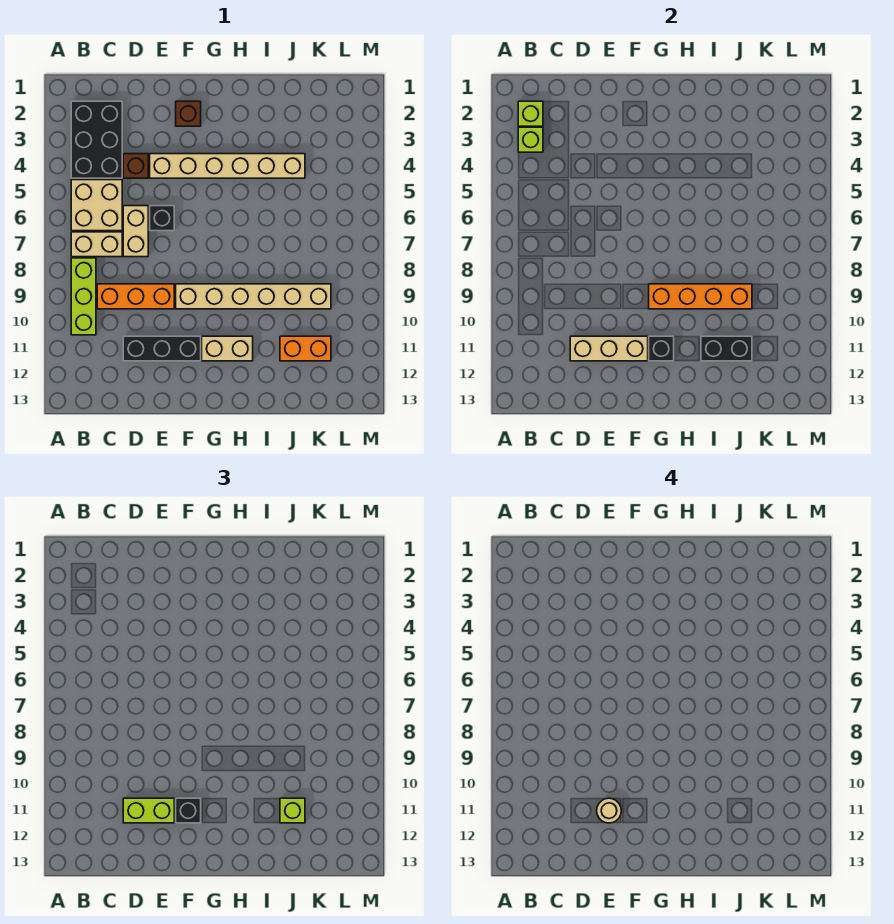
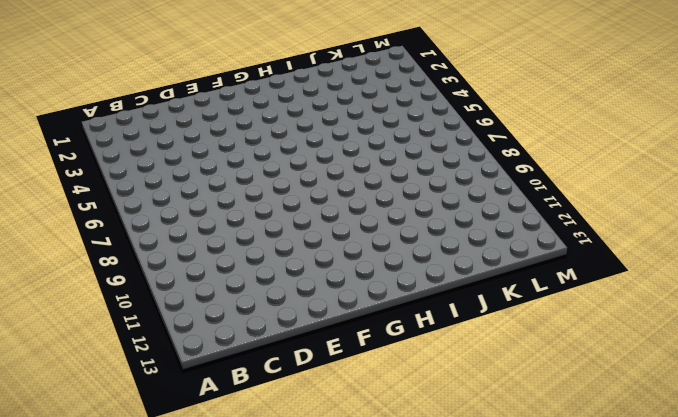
none -> black brick B2:C4 level 1
none -> tan brick B5:C6 level 1
none -> tan brick B7:C7 level 1

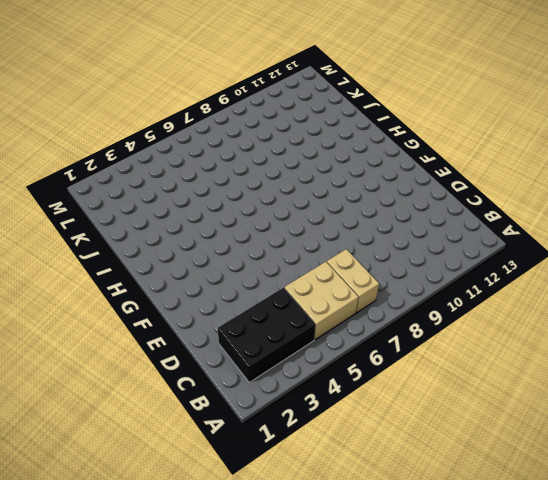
none -> lime brick B8:B10 level 1
none -> orange brick C9:E9 level 1
none -> brown brick D4 level 1

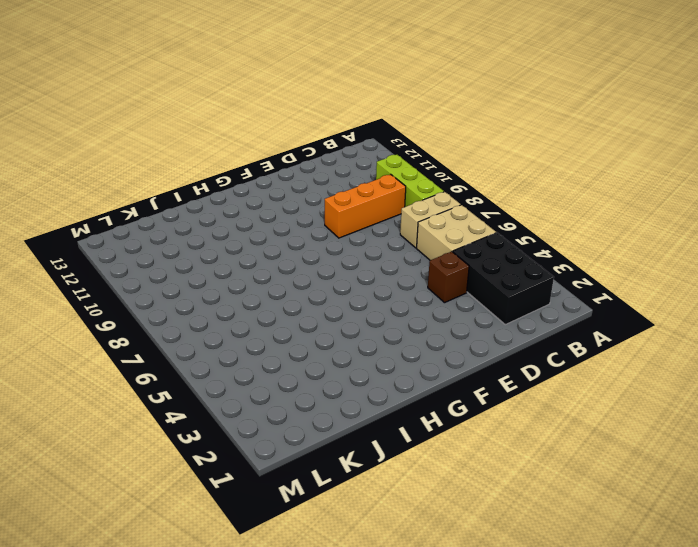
none -> tan brick D6:D7 level 1
none -> black brick D11:F11 level 1
none -> tan brick E4:J4 level 1

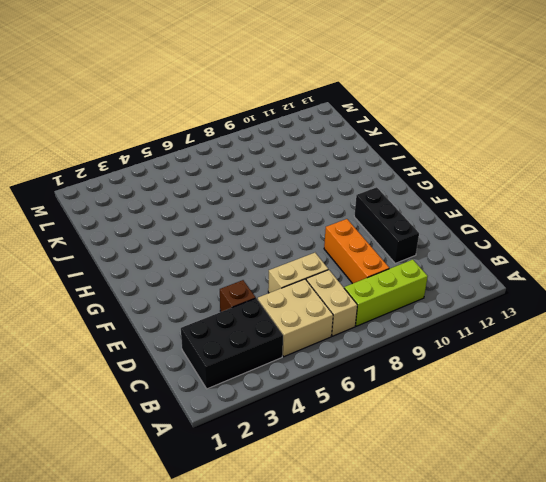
none -> tan brick E4:J4 level 1
none -> black brick E6 level 1
none -> brown brick F2 level 1

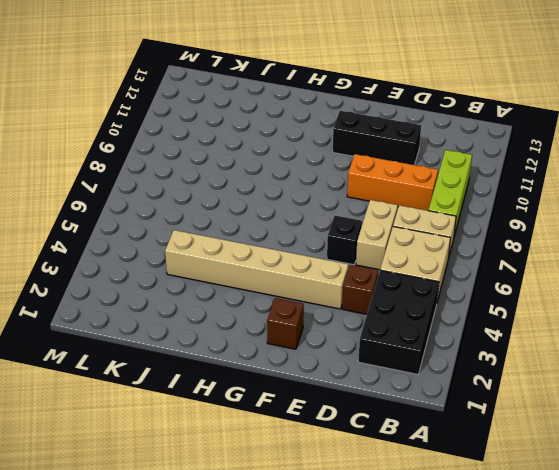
none -> tan brick F9:K9 level 1
none -> tan brick G11:H11 level 1
none -> orange brick J11:K11 level 1

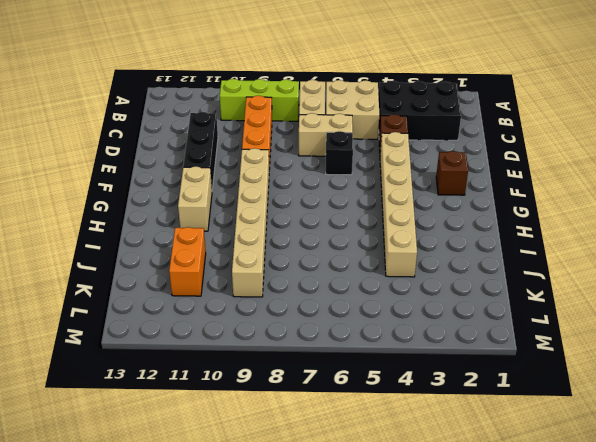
none -> lime brick B2 level 2
none -> lime brick B3 level 2
none -> tan brick D11:F11 level 2

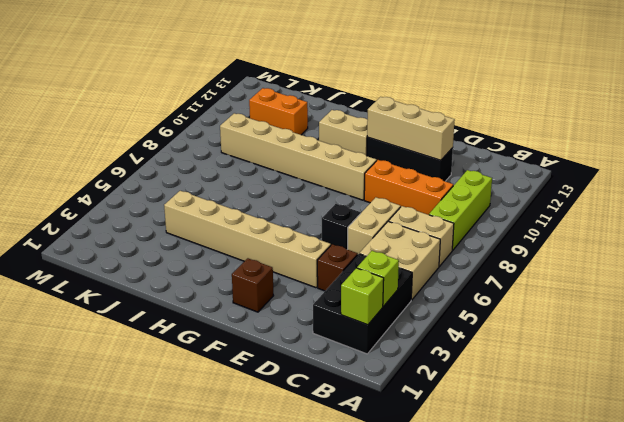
none -> orange brick G9:J9 level 2
none -> black brick G11 level 2
none -> black brick I11:J11 level 2

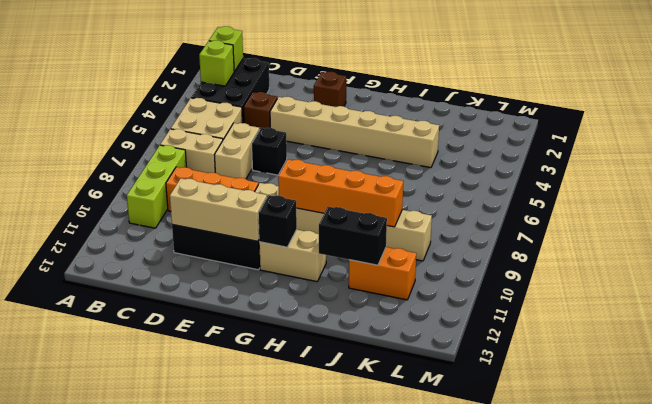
none -> lime brick D11:E11 level 3
none -> black brick F11 level 3
none -> lime brick J11 level 3

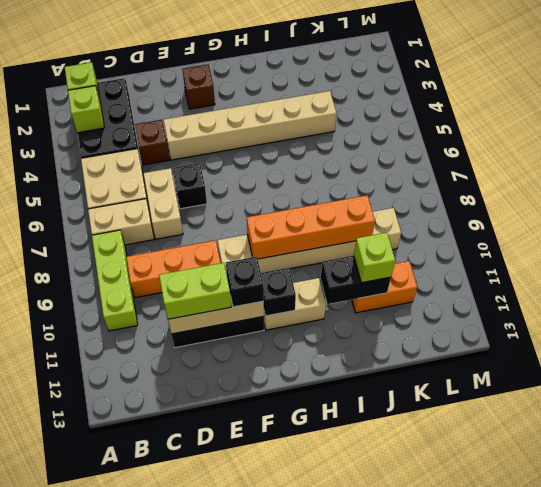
none -> tan round brick E11 level 4

